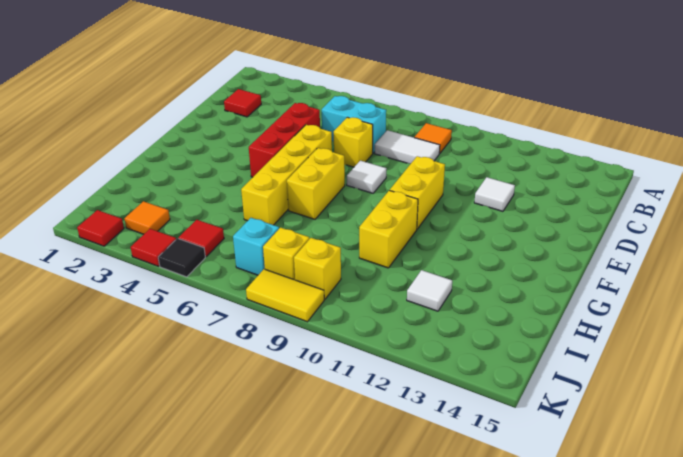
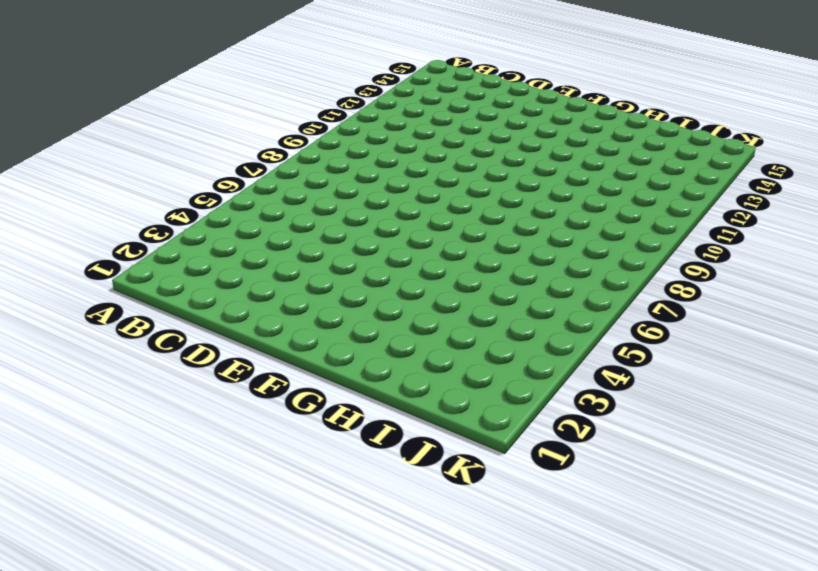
none -> orange tile B9 level 1
none -> red tile C2 level 1
none -> cyan brick C6:C7 level 1

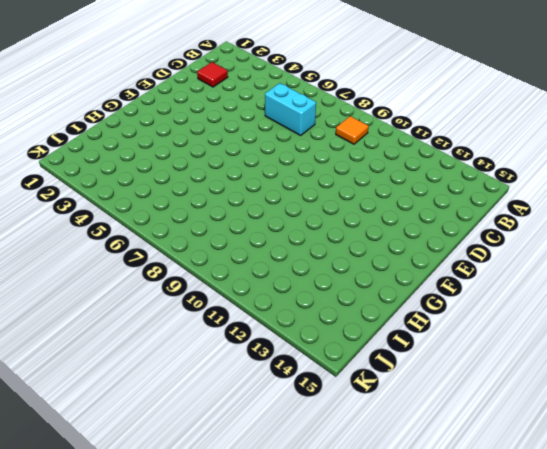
none -> white tile C8:C9 level 1
none -> red brick D5:F5 level 1
none -> yellow brick D7 level 1

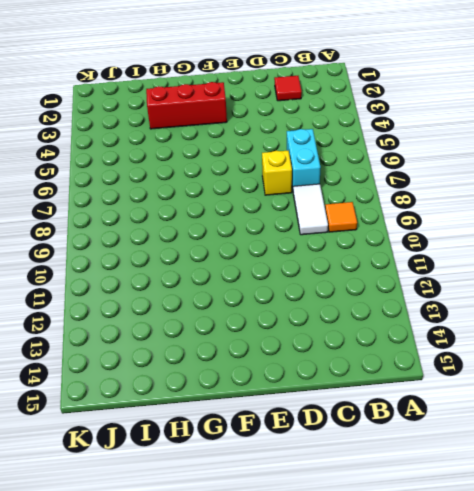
red brick F3:H3 level 1 -> red brick D5:F5 level 1
none -> white tile D12 level 1
none -> yellow brick E6:H6 level 1
none -> white tile E8 level 1

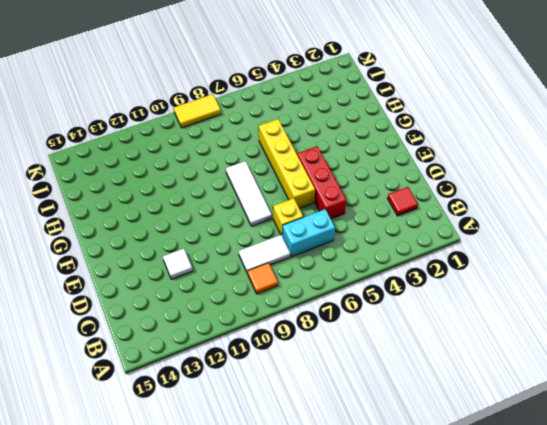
white tile E8:G8 level 1 -> white tile E8 level 1
none -> yellow brick E10:F10 level 1
none -> yellow brick F7:G7 level 1
none -> yellow brick G10:H10 level 1

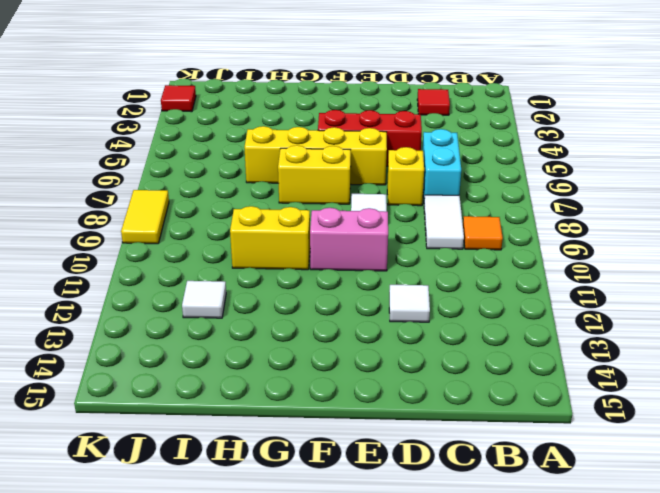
pink brick E10:F10 level 1 -> yellow brick E10:F10 level 1
none -> orange tile J3 level 1
none -> red tile J5 level 1
none -> cyan brick J7 level 1

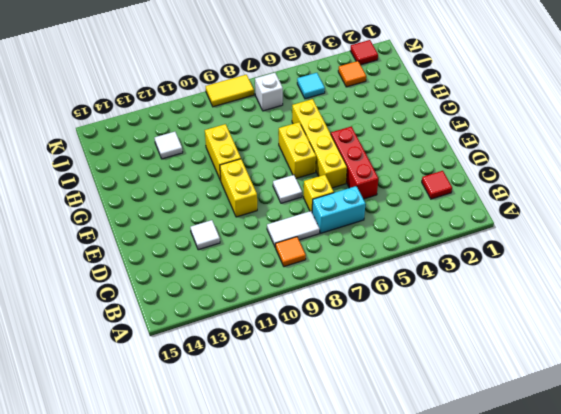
cyan tile J5 level 1 -> red tile J5 level 1
white brick J7 level 1 -> cyan brick J7 level 1
none -> yellow brick J8 level 1
none -> yellow brick J9 level 1
none -> red tile K4 level 1

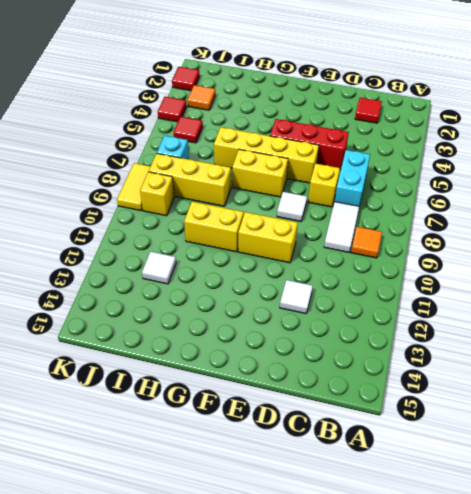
yellow brick H8:J8 level 1 -> yellow brick J8 level 1
none -> black tile K5 level 1

